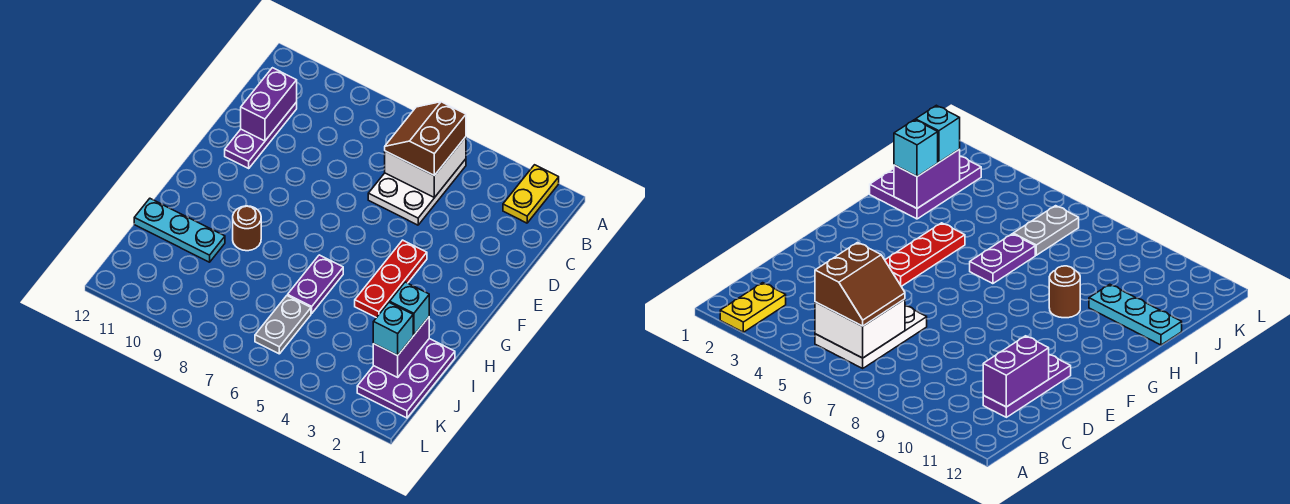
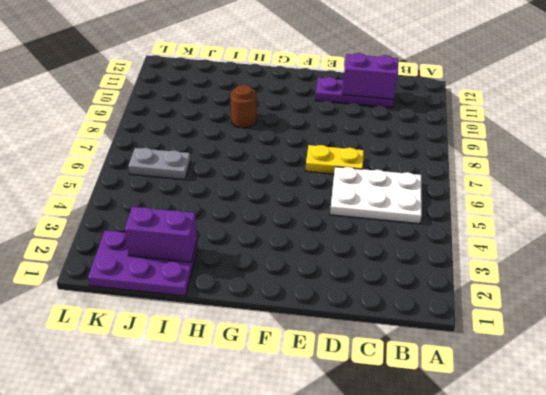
yellow plate D7:E7 level 1 -> yellow plate A2:B2 level 1
none -> red plate F4:H4 level 1
none -> purple plate H6:I6 level 1
none -> cyan plate I10:I12 level 1

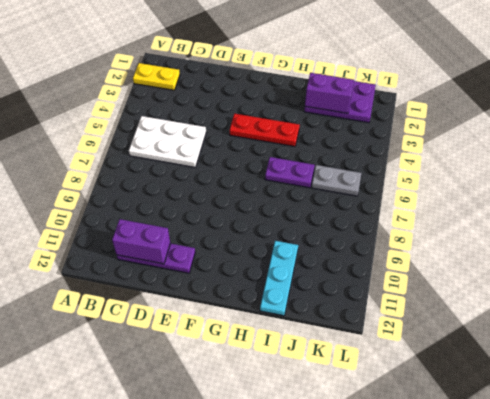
none -> brown round brick H9 level 1
none -> white brick B5:C6 level 2
none -> brown slope B5:C6 level 3 top 5

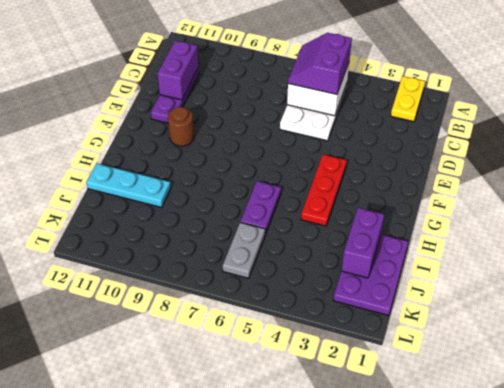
purple slope B5:C6 level 3 top 5 -> brown slope B5:C6 level 3 top 5
brown round brick F10 level 1 -> brown round brick H9 level 1
none -> cyan brick I2 level 3
none -> cyan brick J2 level 3

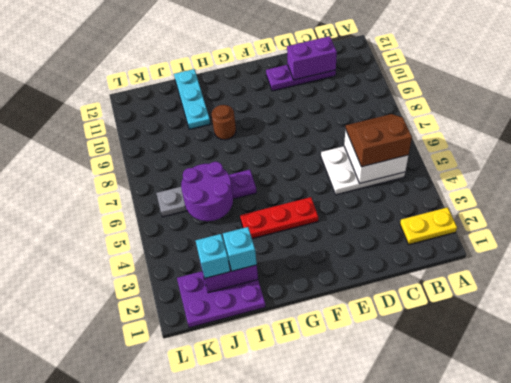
purple round brick I5:J6 level 2 -> none

